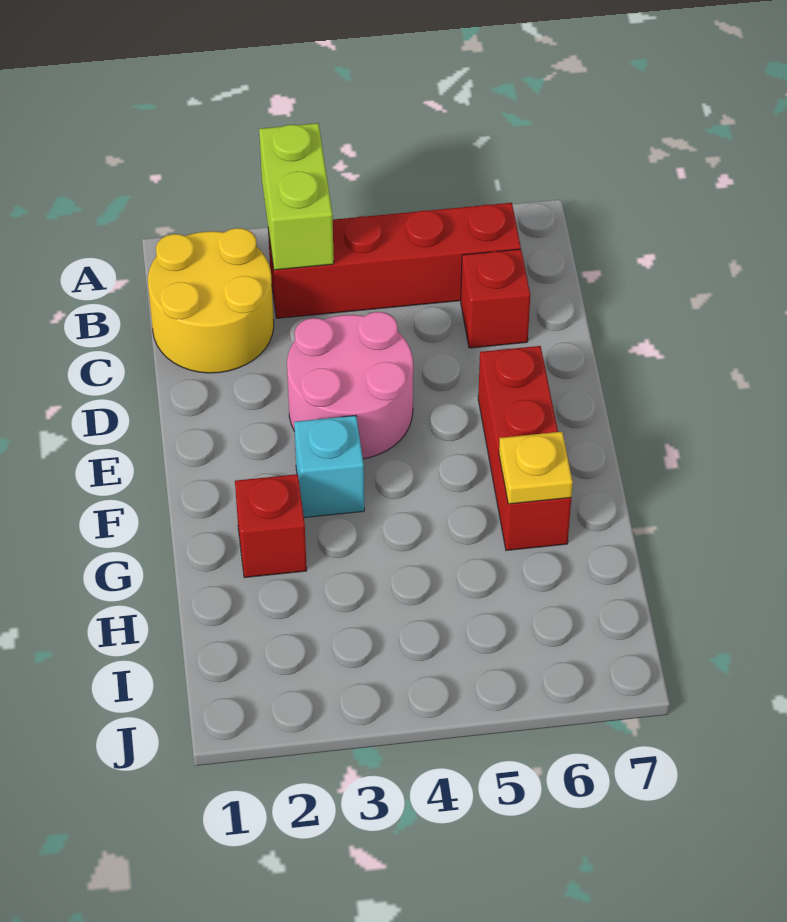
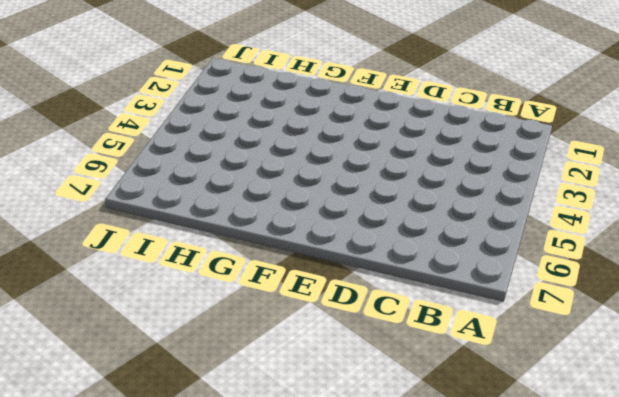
none -> yellow round brick B1:C2 level 1
none -> red brick B3:B6 level 1

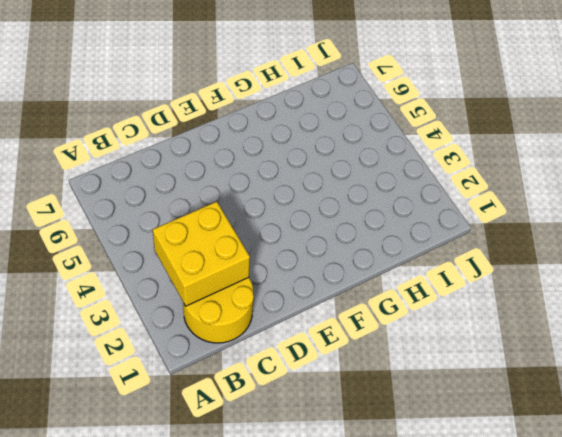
yellow brick B2:C3 level 2 -> lime brick A3:B3 level 2
none -> red brick B3:B6 level 1
none -> red brick C6 level 1

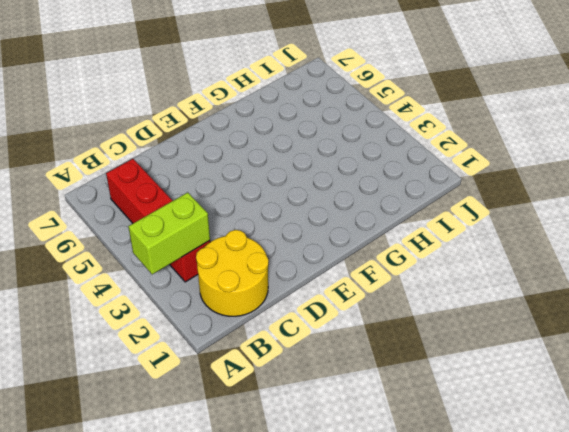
none -> red brick C6 level 1
none -> pink round brick D3:E4 level 1

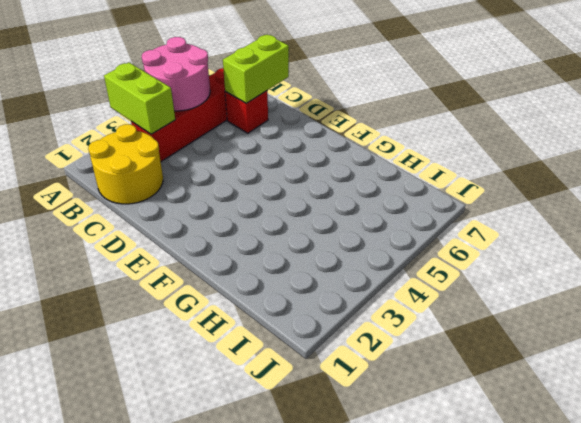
pink round brick A4:B5 level 2 -> pink round brick D3:E4 level 1
lime brick C6:C7 level 2 -> none
none -> red brick E6:G6 level 1
none -> cyan brick F3 level 1

